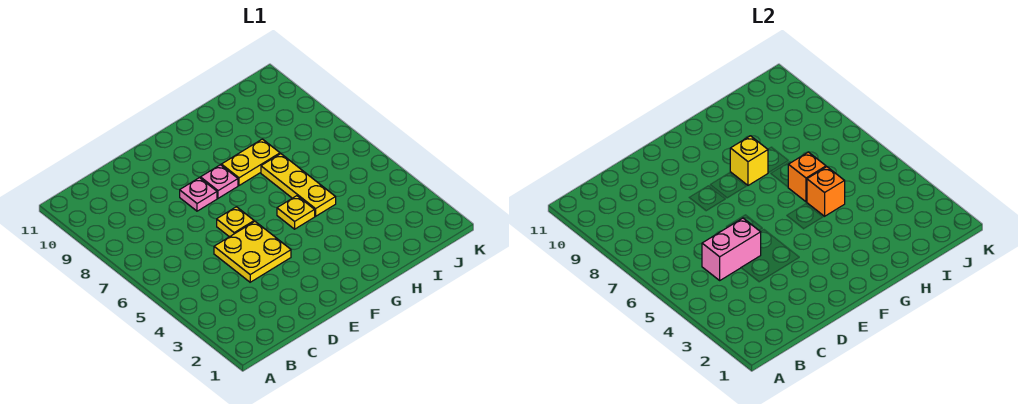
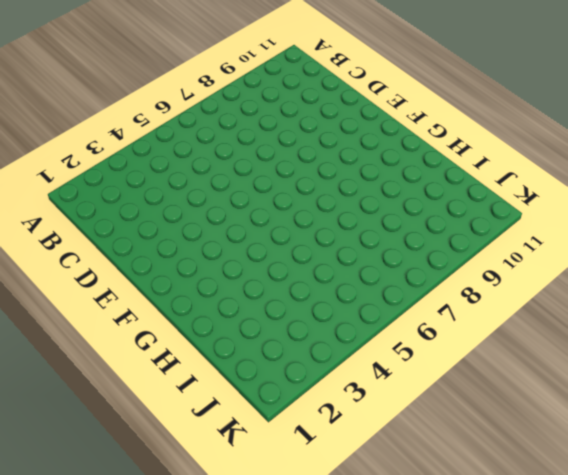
none -> yellow plate D4:E5 level 1
none -> yellow plate E6 level 1

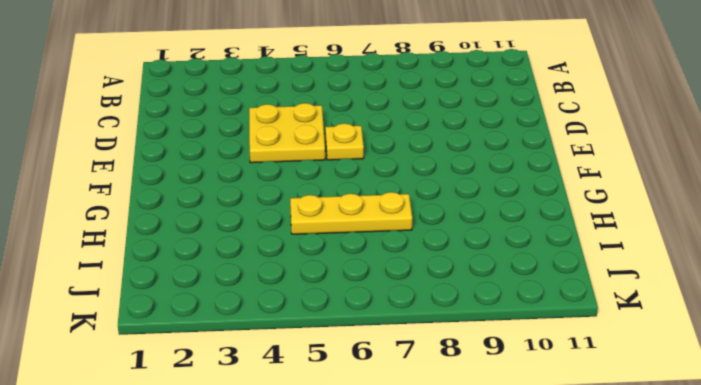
none -> pink plate E8 level 1
none -> pink plate F8 level 1

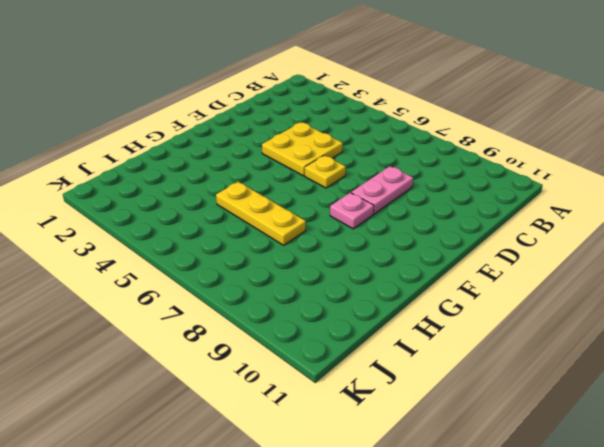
pink plate D8:E8 level 1 -> pink plate E8 level 1
none -> yellow plate G5 level 1
none -> yellow plate G8:H8 level 1

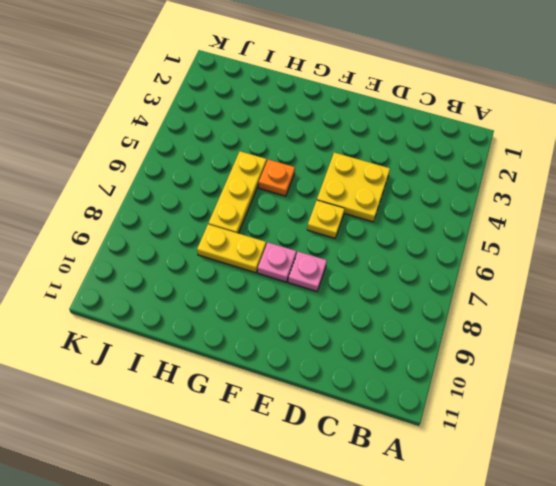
orange plate G5 level 1 -> yellow plate G5 level 1
none -> pink brick C5:D5 level 2
none -> yellow brick G8 level 2

